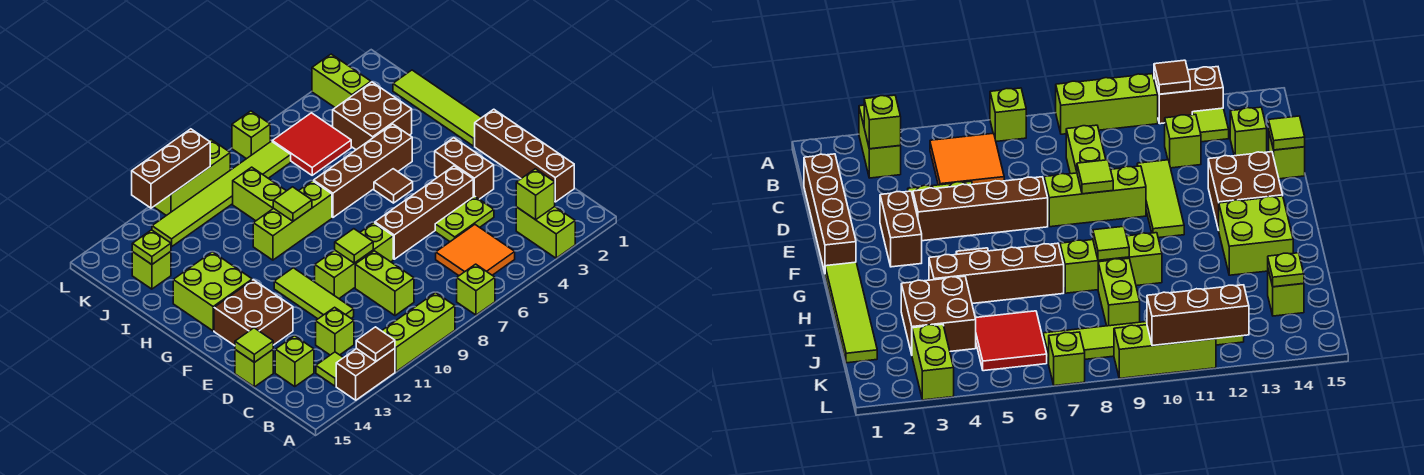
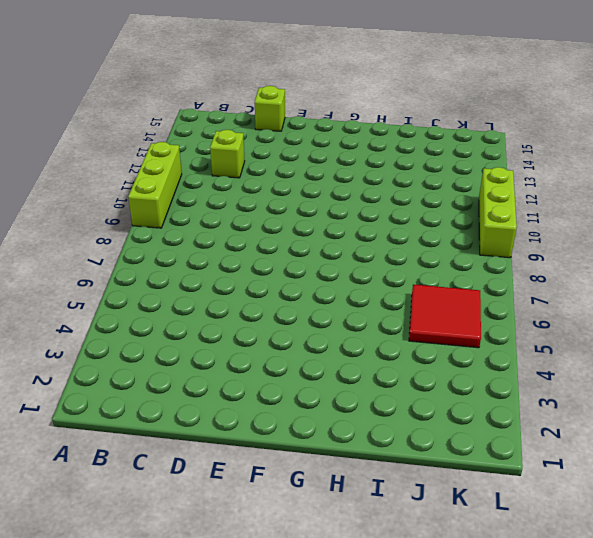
none -> lime brick A3:B3 level 1
none -> lime brick A7 level 1
none -> brown brick A12:A13 level 1
none -> orange tile B5:C6 level 1

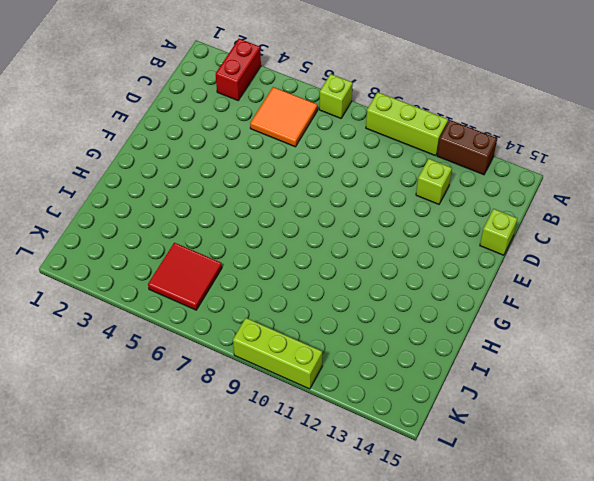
red brick A3:B3 level 1 -> lime brick A3:B3 level 1
none -> lime tile B13 level 1
none -> brown brick C1:F1 level 1
none -> lime brick C9:D9 level 1
none -> lime brick C14 level 1

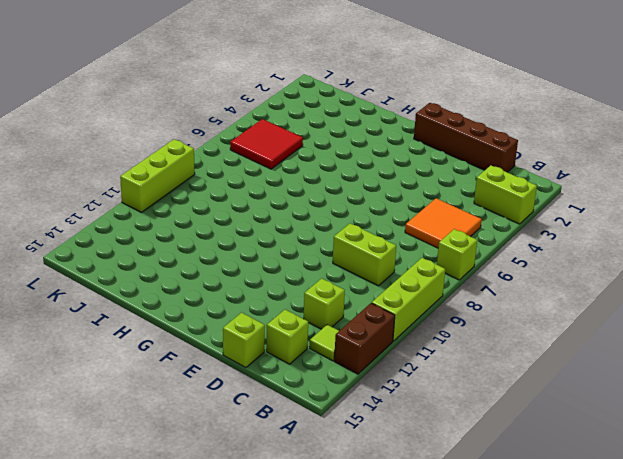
none -> lime plate D4:D5 level 1
none -> lime tile D11:F11 level 1
none -> brown brick E3:F3 level 1
none -> brown brick E4:E7 level 1

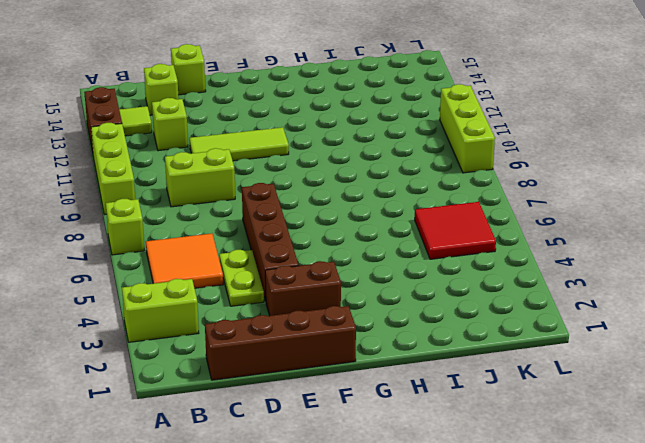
none -> lime brick E8:E10 level 1
none -> brown brick E13:F14 level 1
none -> lime tile G1:J1 level 1
none -> brown tile G5 level 1

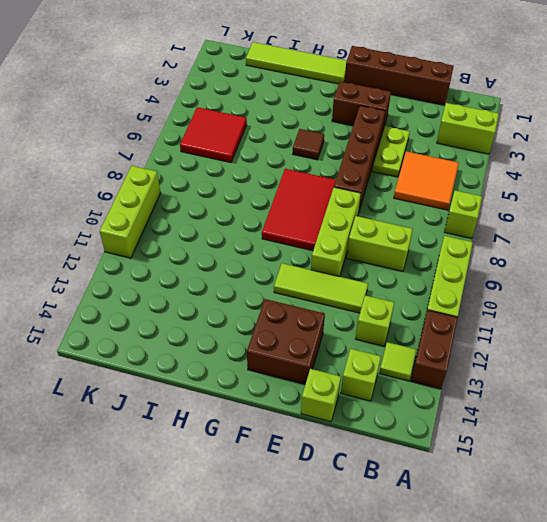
red tile F7:G9 level 1 -> none
none -> lime brick G13:H14 level 1
none -> brown brick H4:H7 level 1
none -> lime brick H8:H10 level 1
none -> brown brick I3:J4 level 1

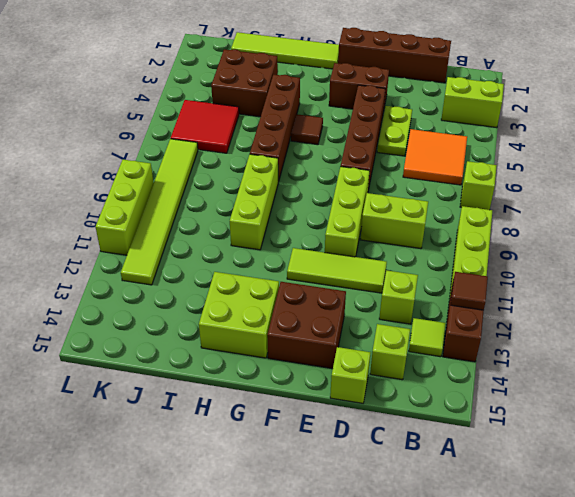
none -> lime brick I9:J9 level 1
none -> lime brick J14 level 1
none -> lime brick K3:L3 level 1
none -> lime brick L7 level 1

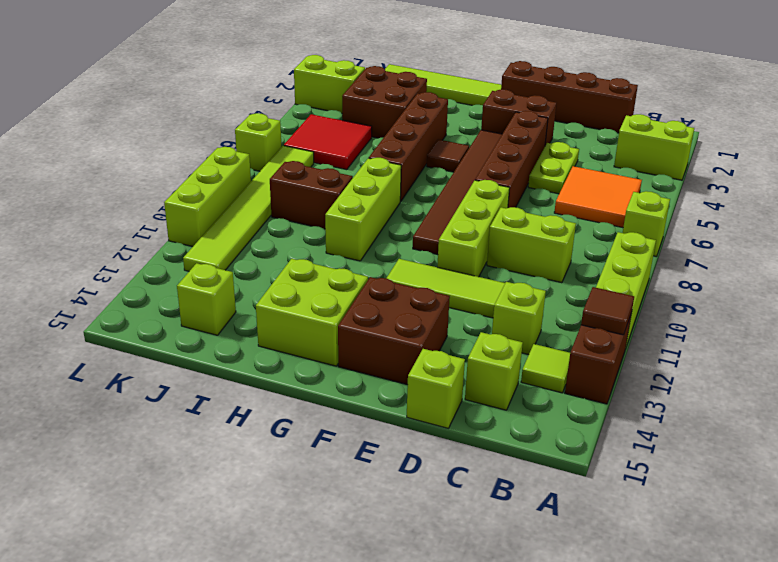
brown tile F4:F9 level 1 -> none
brown brick I9:J9 level 1 -> lime brick I9:J9 level 1
none -> lime brick B3 level 2
none -> lime tile D15 level 2
none -> lime tile E9 level 2
none -> lime tile H9 level 2

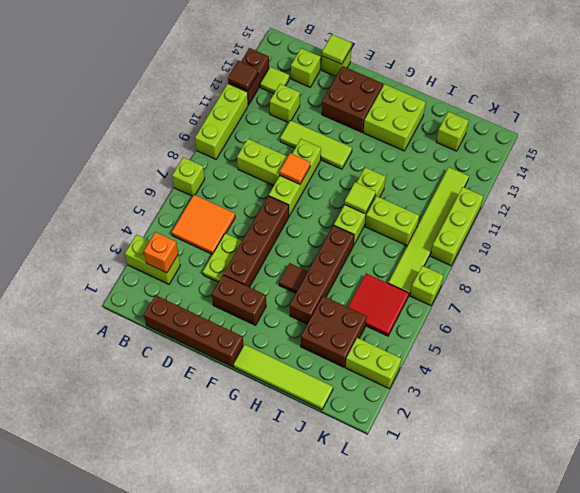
orange brick B3 level 2 -> lime brick B3 level 2
orange tile E9 level 2 -> lime tile E9 level 2
none -> lime plate J14 level 2
none -> brown brick L10:L12 level 2

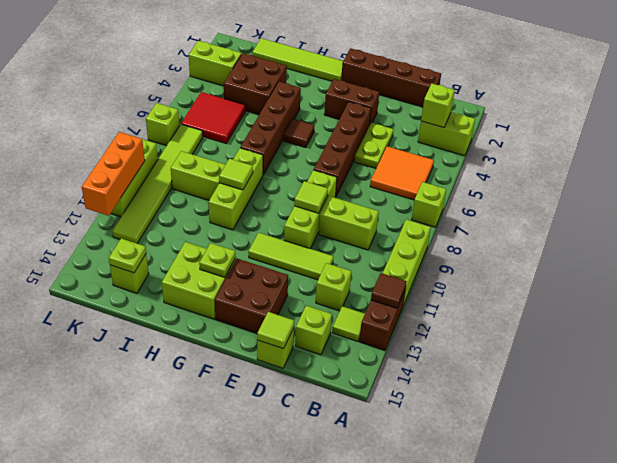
lime plate G13 level 2 -> none
orange brick L10:L12 level 2 -> brown brick L10:L12 level 2

